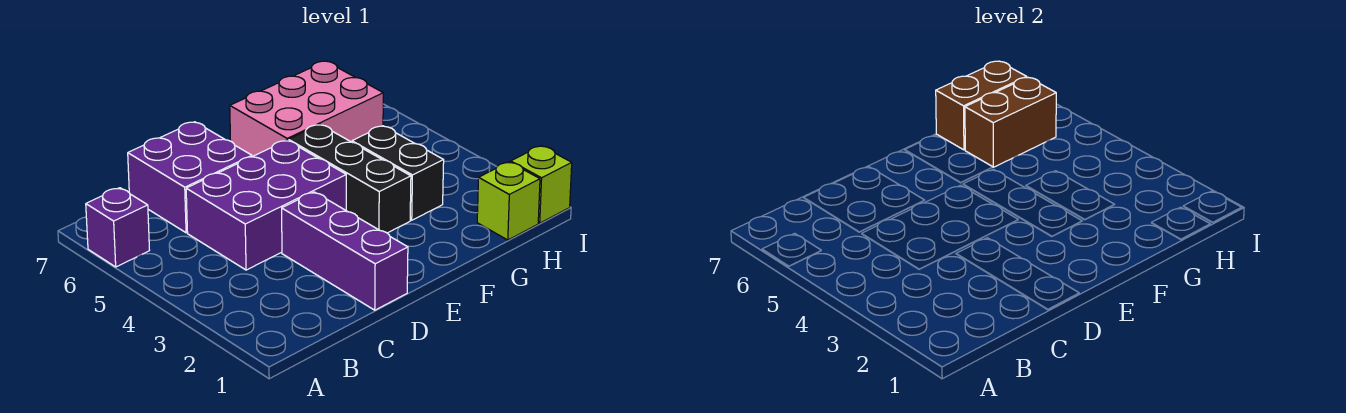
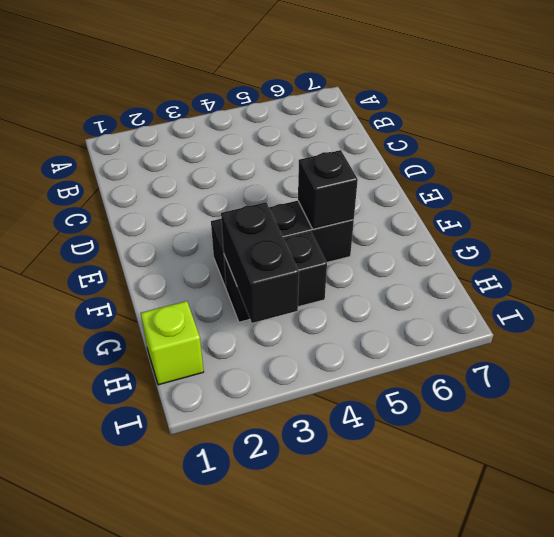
black brick F5 level 2 -> none
black brick G3:H3 level 2 -> none
none -> purple brick A6 level 1
none -> purple brick C4:E5 level 1

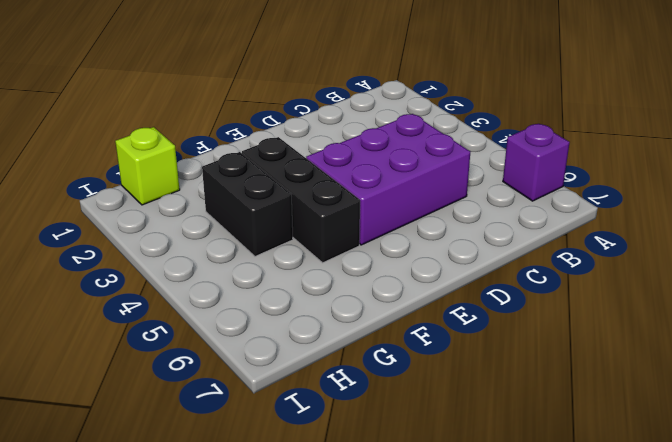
none -> purple brick C6:D7 level 1
none -> purple brick D1:D3 level 1

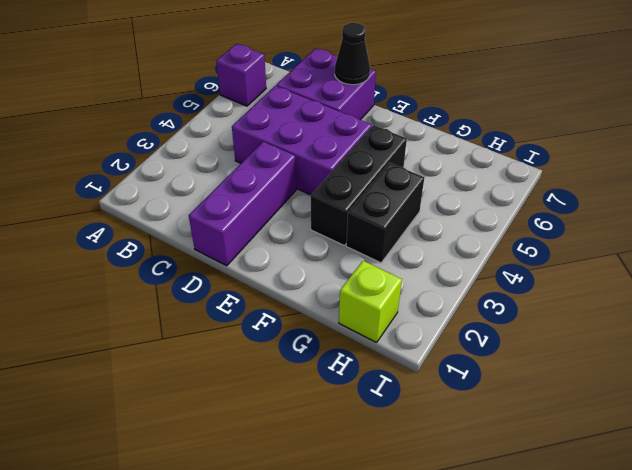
black cone D7 level 2 -> none
none -> pink brick F6:H7 level 1
none -> lime brick I1 level 1

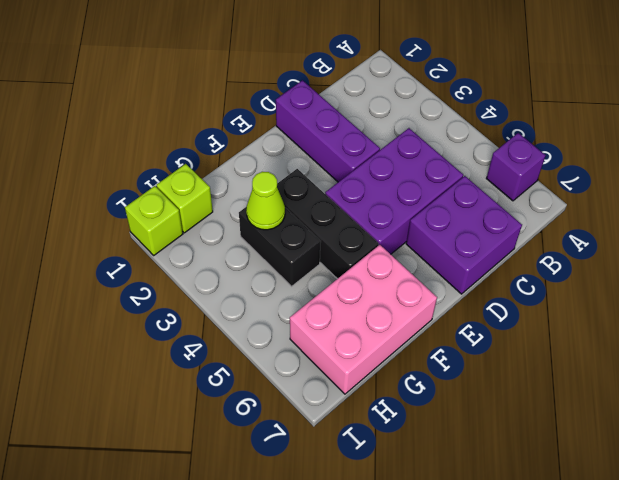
lime cone G3 level 2 -> none
none -> brown brick G6:H6 level 2
none -> brown brick G7:H7 level 2

